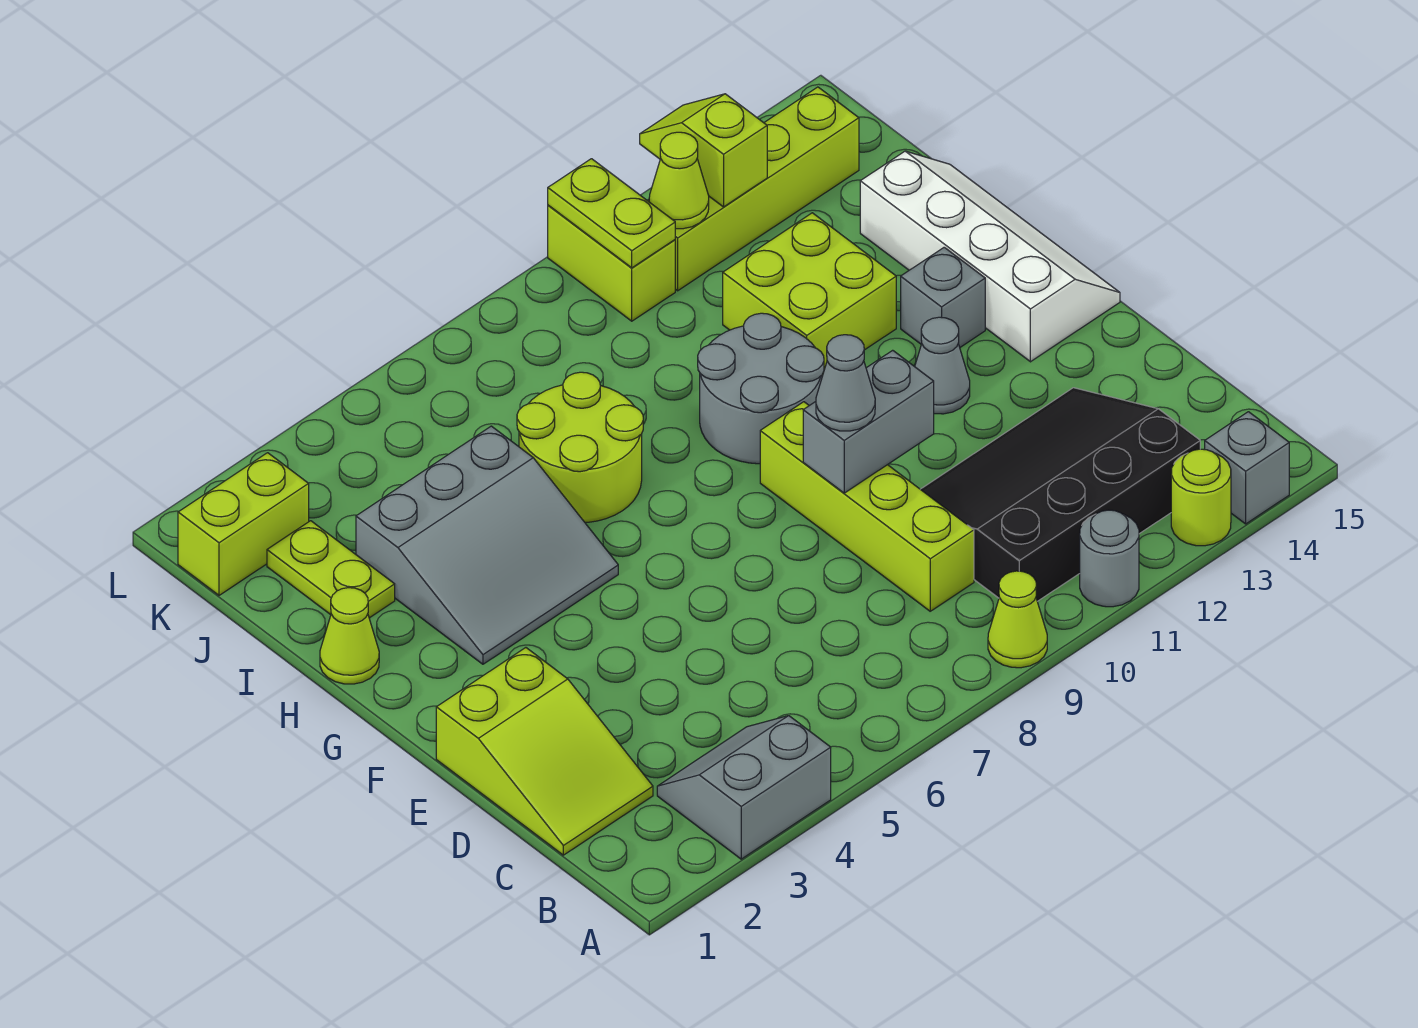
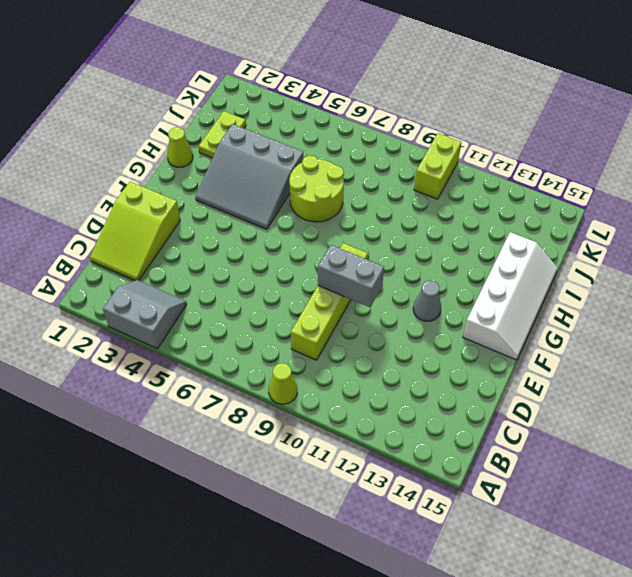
none -> grey round brick A11 level 1
none -> lime round brick A13 level 1
none -> grey brick A14 level 1

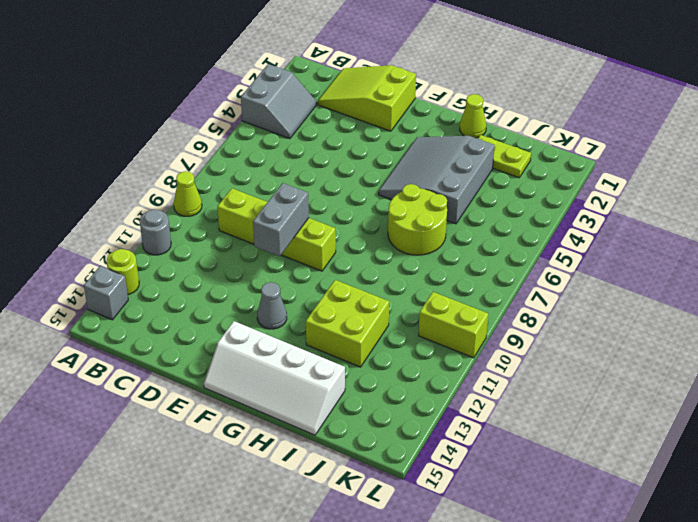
none -> black slope B10:D13 level 1 top B
none -> grey round brick G9:H10 level 1
none -> grey brick G13 level 1

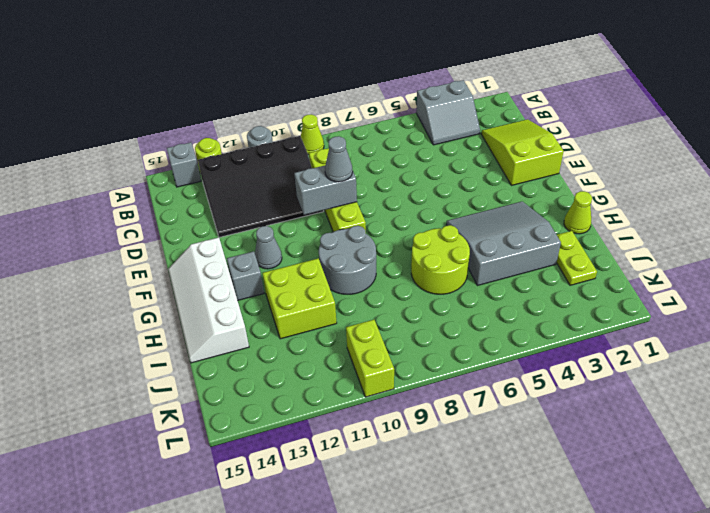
none -> lime brick K1:K2 level 1
none -> lime brick K11:K14 level 1
none -> lime plate K10:L10 level 2

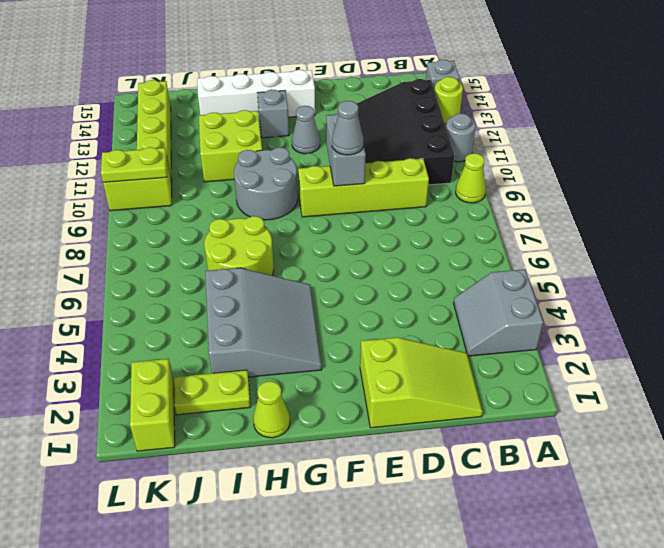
none -> lime cone K11 level 2
none -> lime slope K12:L12 level 2 top K

